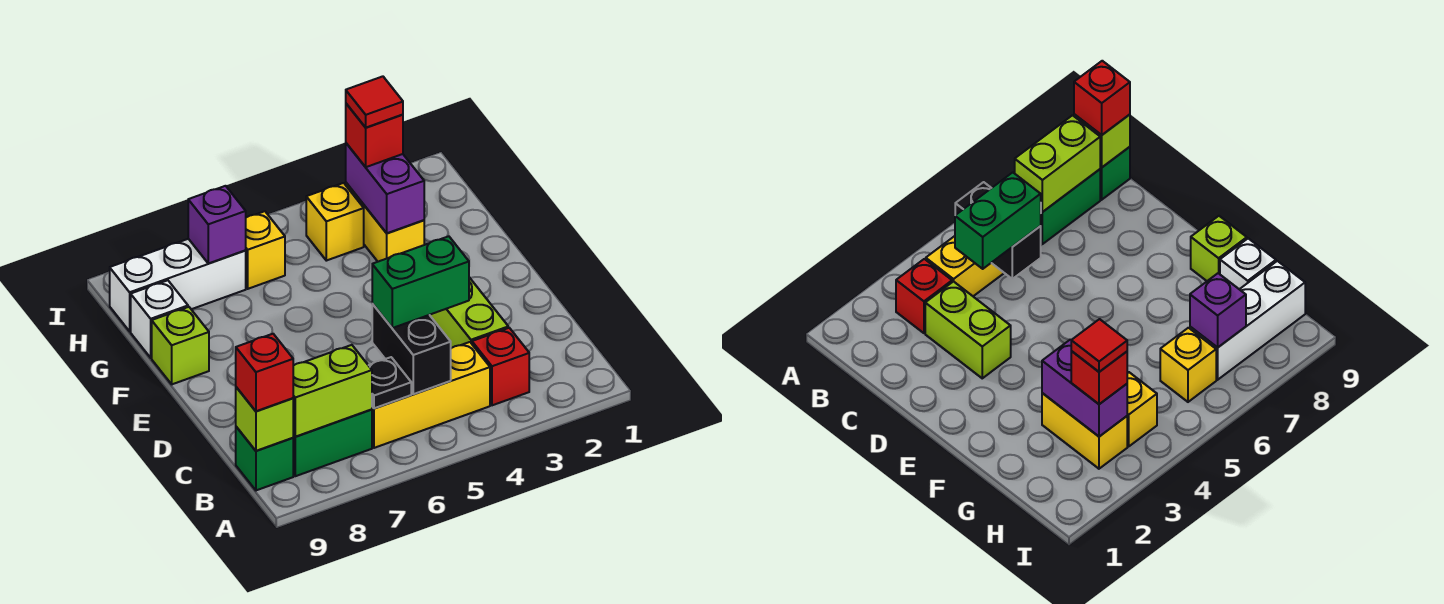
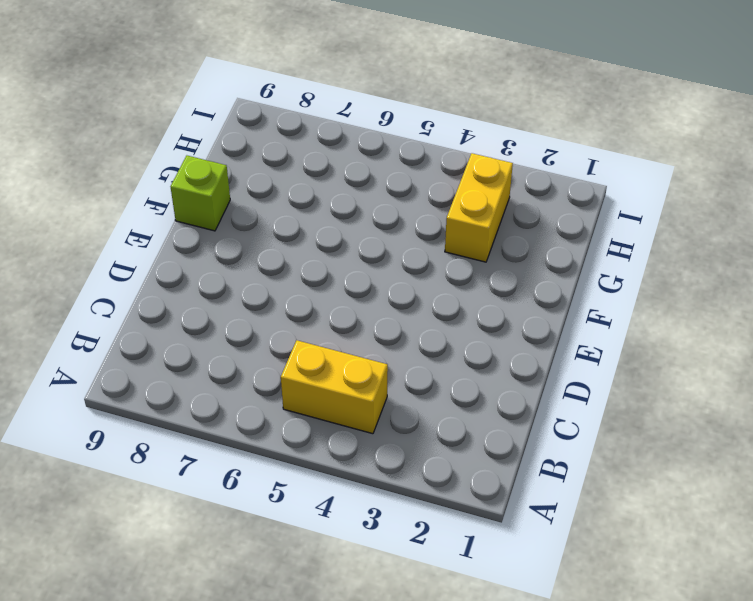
yellow brick B4:B5 level 1 -> yellow brick B4:B6 level 1
none -> red brick B3 level 1
none -> green brick B7:B8 level 1
none -> green brick B9 level 1

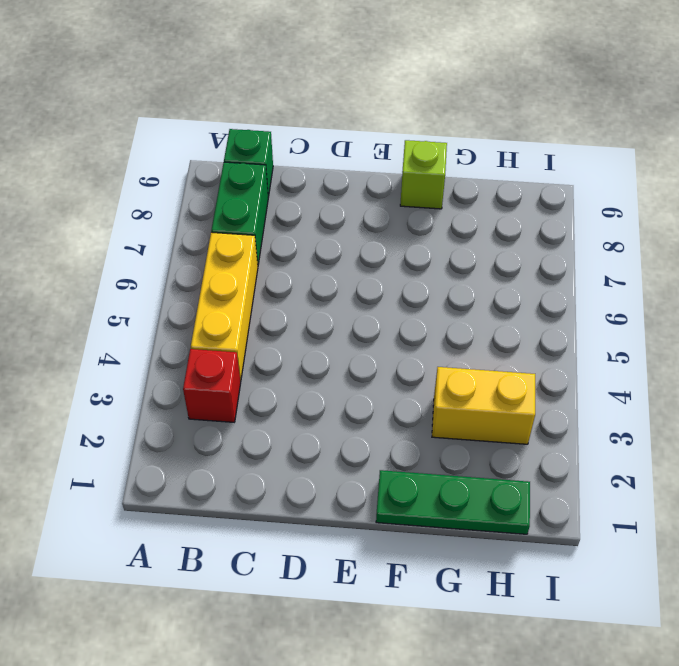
green plate F1:H1 level 1 -> none
none -> lime brick C3:D3 level 1
none -> white brick G9 level 1
none -> yellow brick H4 level 1

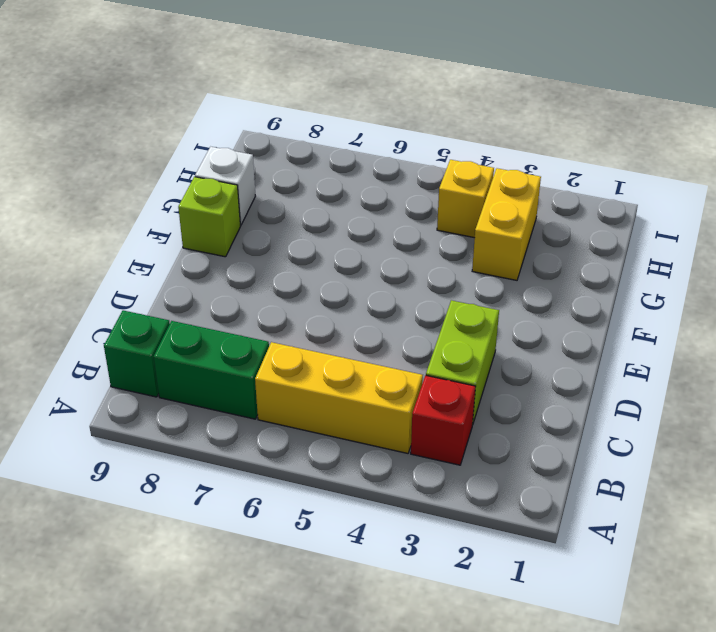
none -> yellow brick H6 level 1
none -> white brick H7:H9 level 1
none -> black brick B5:C5 level 2

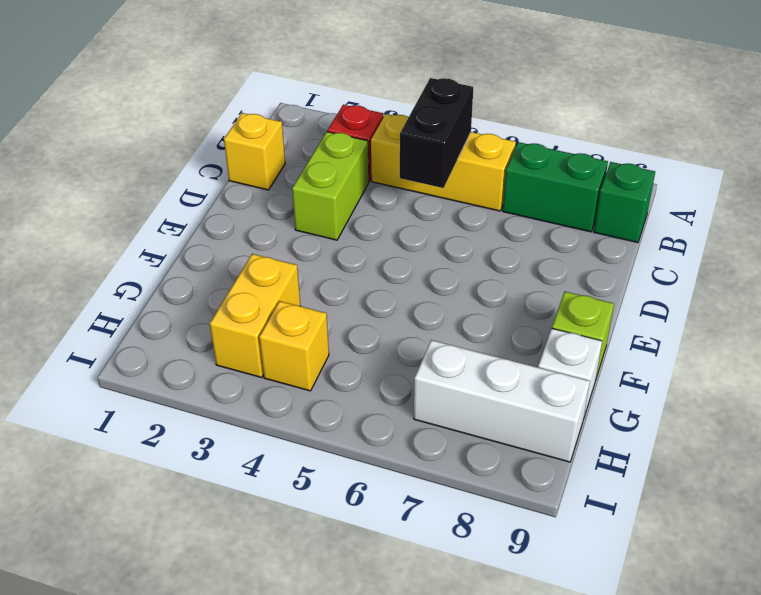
yellow brick C1 level 1 -> yellow brick H6 level 1
none -> black plate B6 level 2
none -> lime brick B7:B8 level 2
none -> lime brick B9 level 2

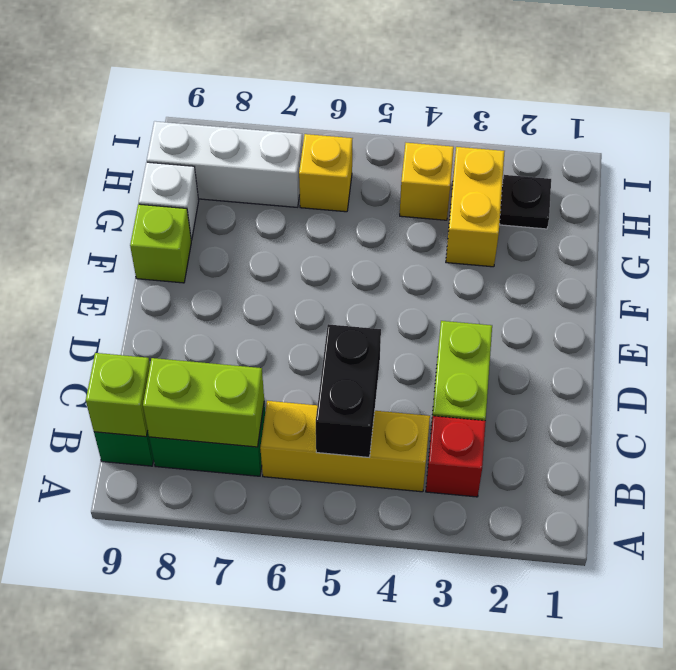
black plate H2 level 1 -> black plate B6 level 2
none -> purple brick G3:H3 level 2
none -> purple brick H7 level 2
none -> red brick B9 level 3

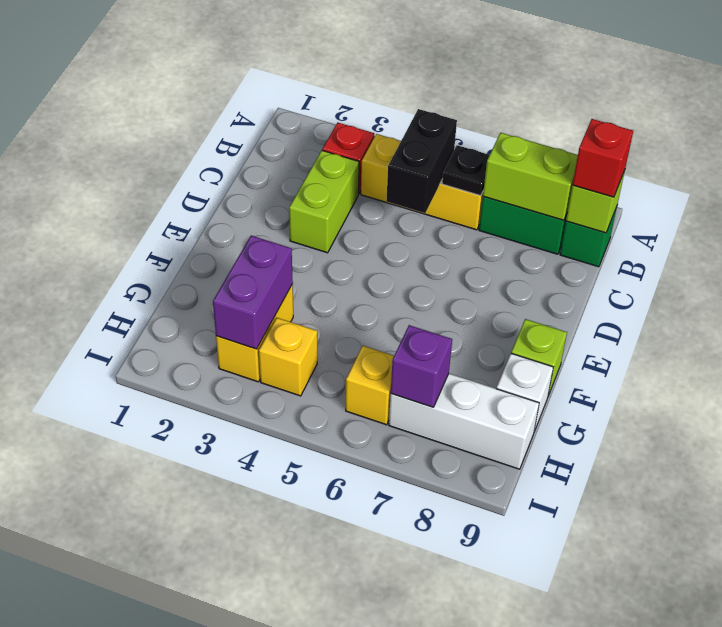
none -> green brick C4:C5 level 3
none -> red brick H3 level 3
none -> red tile H3 level 4

